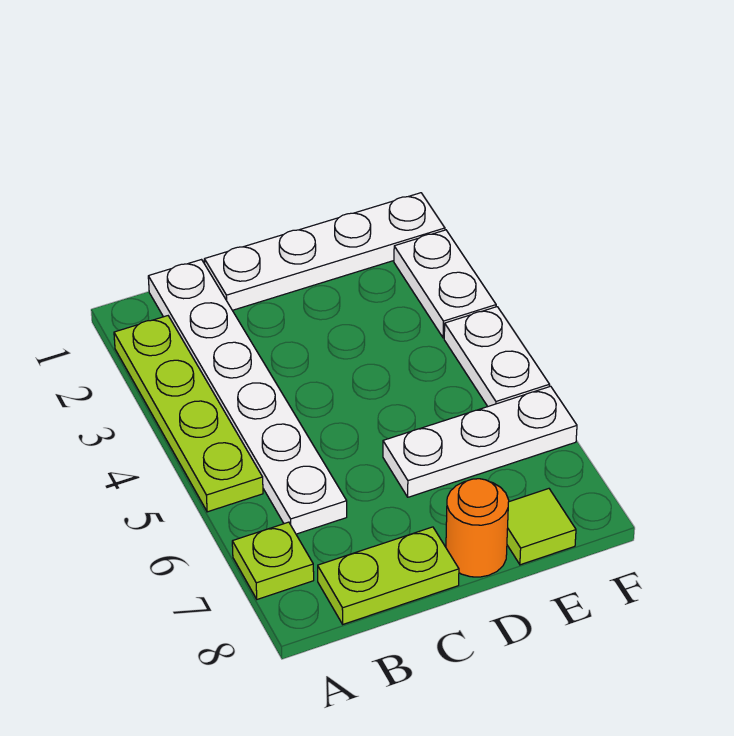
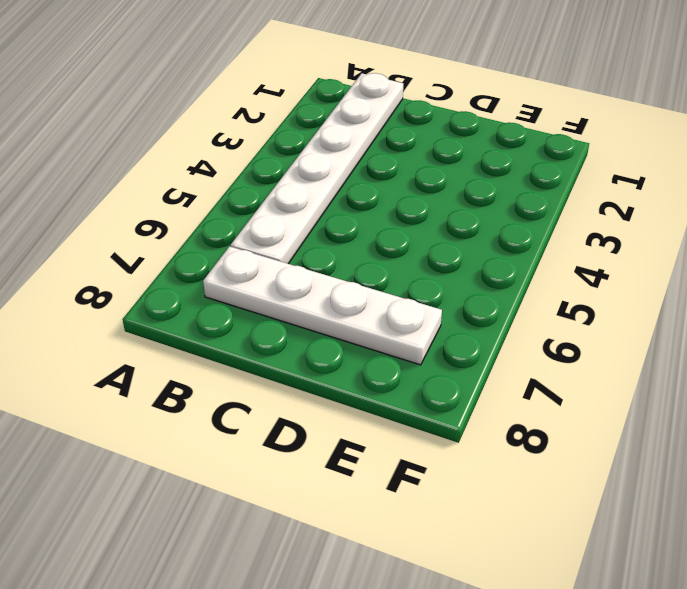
white plate B7:E7 level 1 -> white plate C1:F1 level 1
none -> lime plate A2:A5 level 1
none -> lime plate A7 level 1

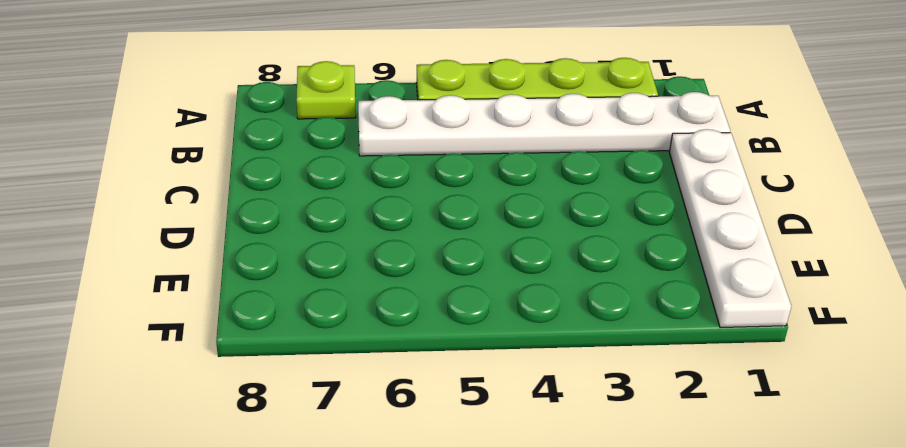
none -> lime plate B8:C8 level 1
none -> white plate D6:F6 level 1

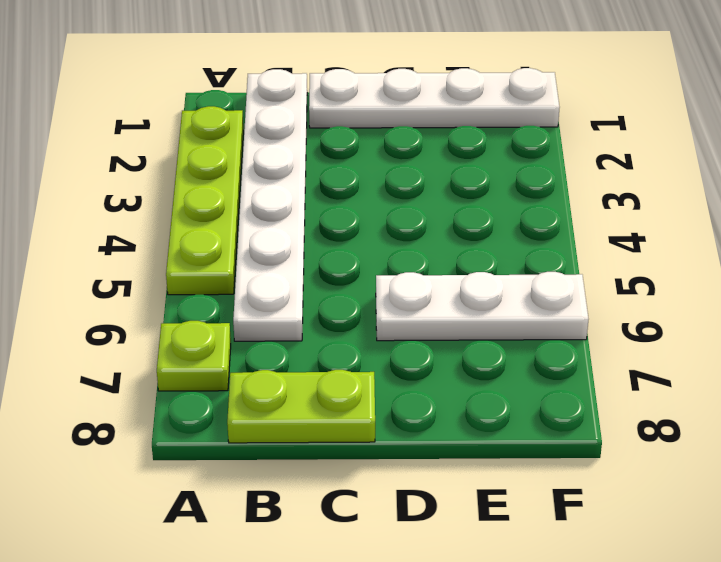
none -> orange round brick D8 level 1
none -> lime tile E8 level 1

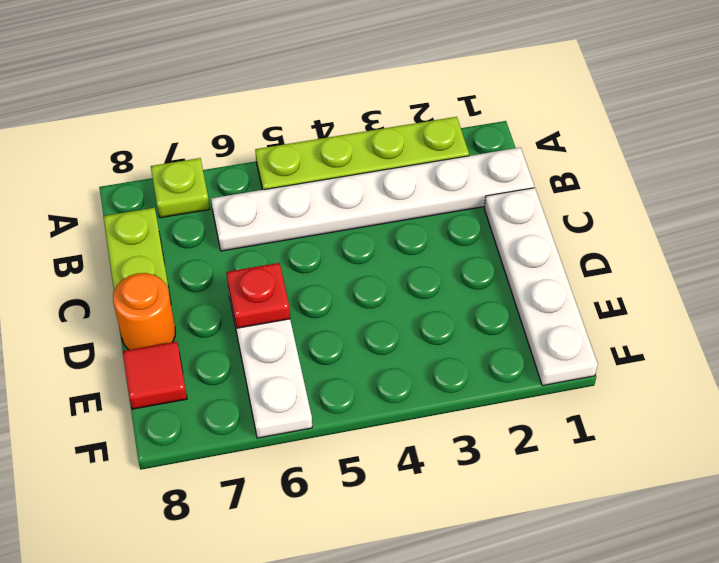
red plate D6 level 2 -> none
red tile E8 level 1 -> lime tile E8 level 1
none -> white plate F2:F3 level 1
none -> white plate F4:F5 level 1

